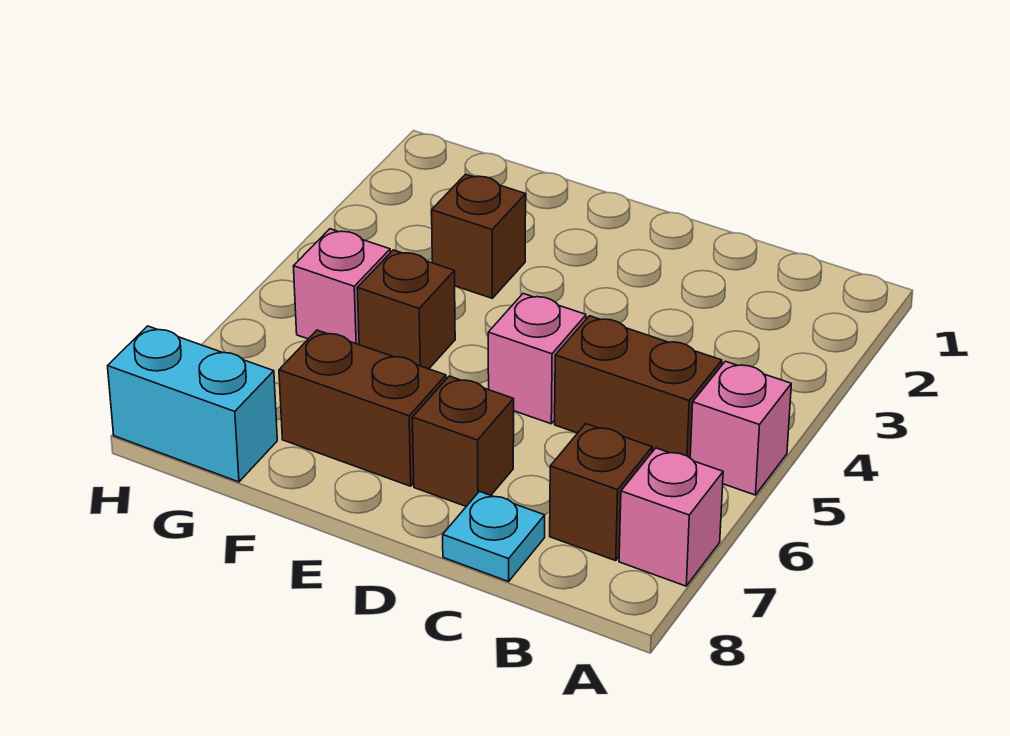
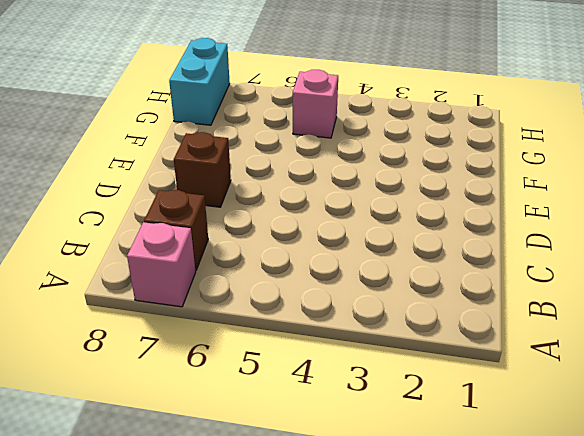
none -> pink brick A5 level 1
none -> brown brick B5:C5 level 1
none -> cyan plate C8 level 1

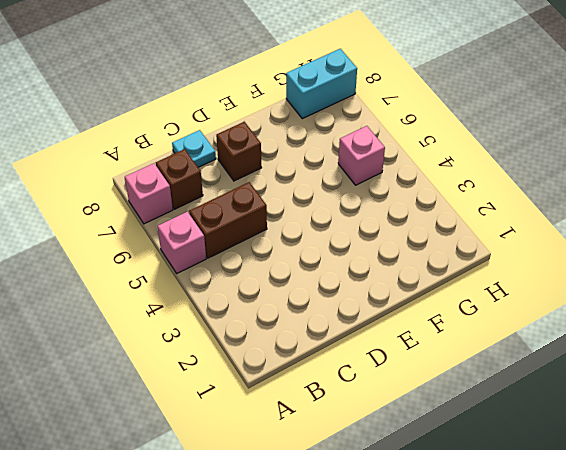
none -> pink brick D5 level 1
none -> brown brick E7:F7 level 1
none -> brown brick F3 level 1

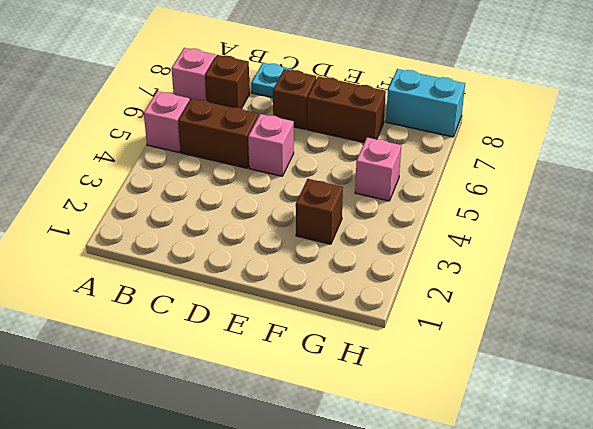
none -> brown brick F5 level 1

